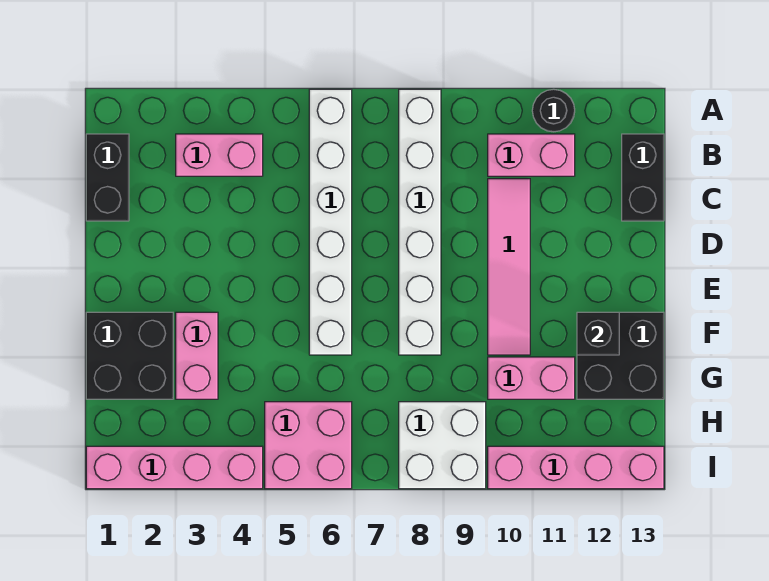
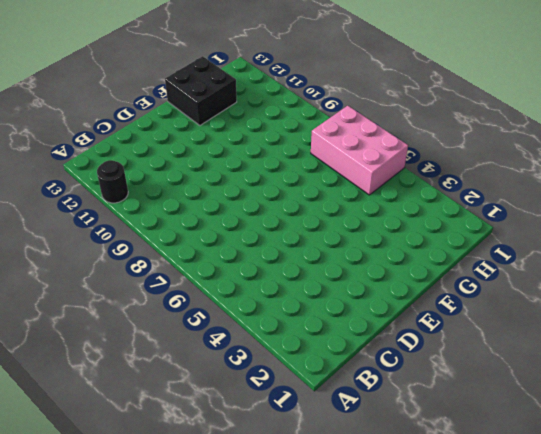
pink brick H5:I7 level 1 -> pink brick H5:I6 level 1
none -> white brick A6:F6 level 1
none -> white brick A8:F8 level 1
none -> black brick B1:C1 level 1

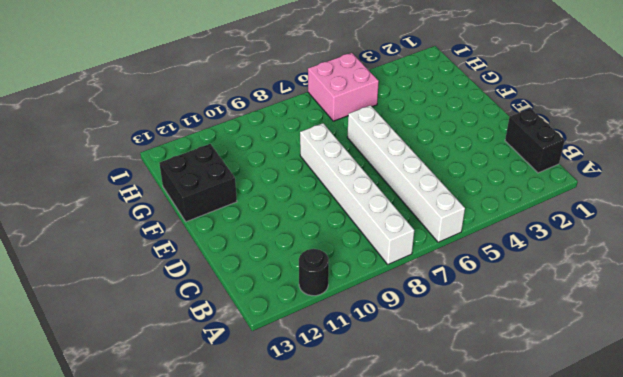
none -> pink brick B3:B4 level 1
none -> pink brick B10:B11 level 1
none -> black brick B13:C13 level 1

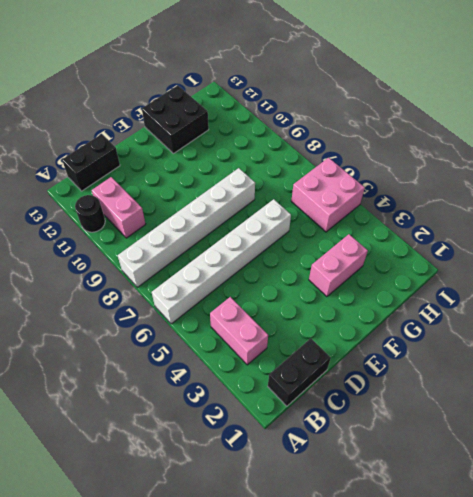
none -> pink tile C10:F10 level 1
none -> black brick F1:G2 level 1
none -> pink brick G10:G11 level 1

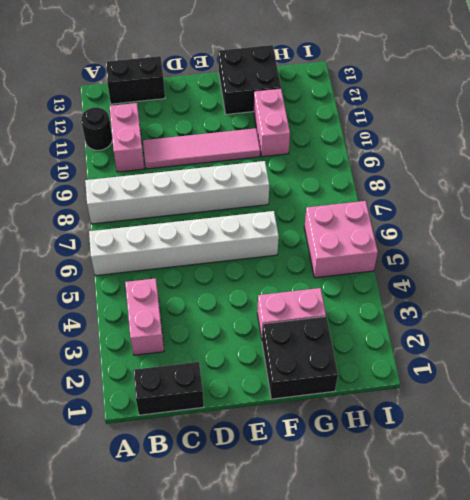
none -> white brick H8:I9 level 1
none -> pink brick I1:I4 level 1
none -> pink brick I10:I13 level 1

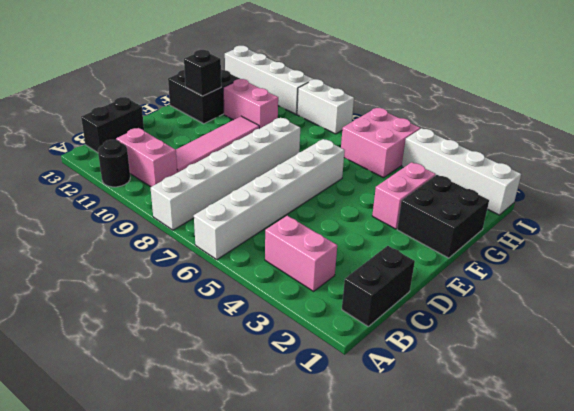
white brick I1:I4 level 1 -> pink brick I1:I4 level 1
white brick I8:I9 level 1 -> white brick H8:I9 level 1
white brick I10:I13 level 1 -> pink brick I10:I13 level 1

